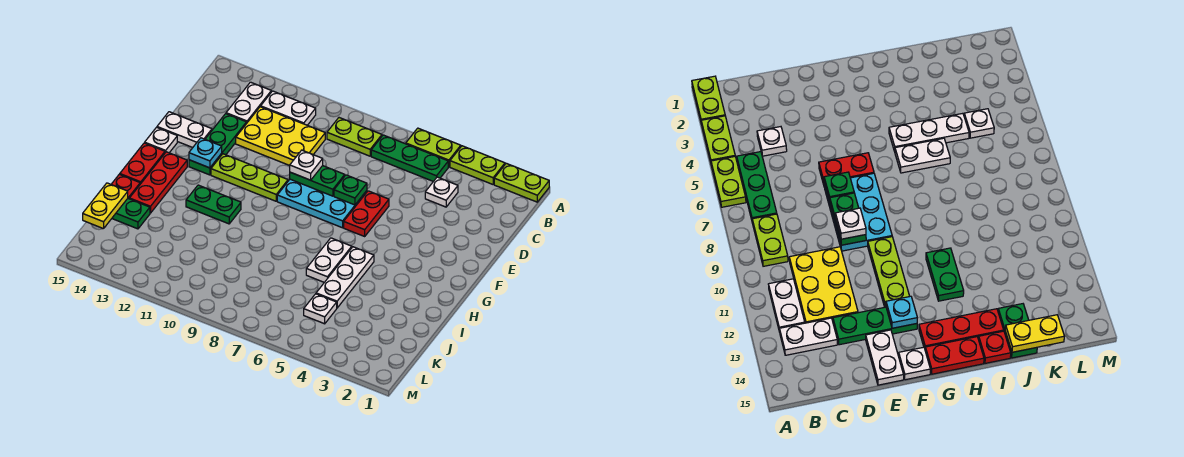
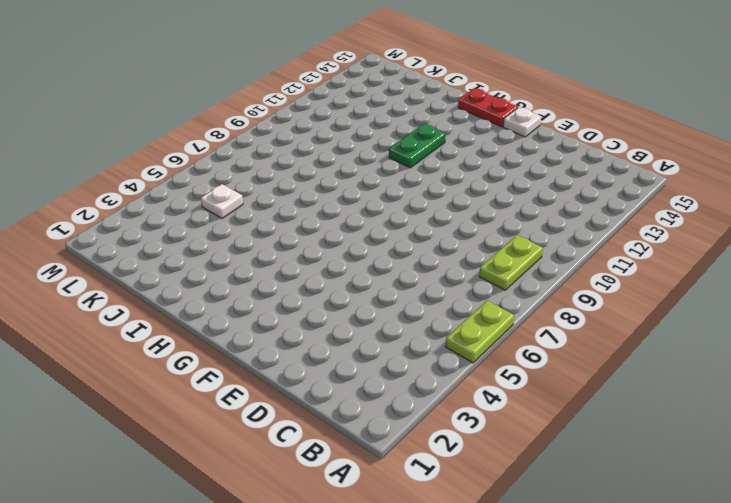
none -> lime plate A1:A2 level 1
none -> lime plate A3:A4 level 1
none -> green plate B5:B7 level 1

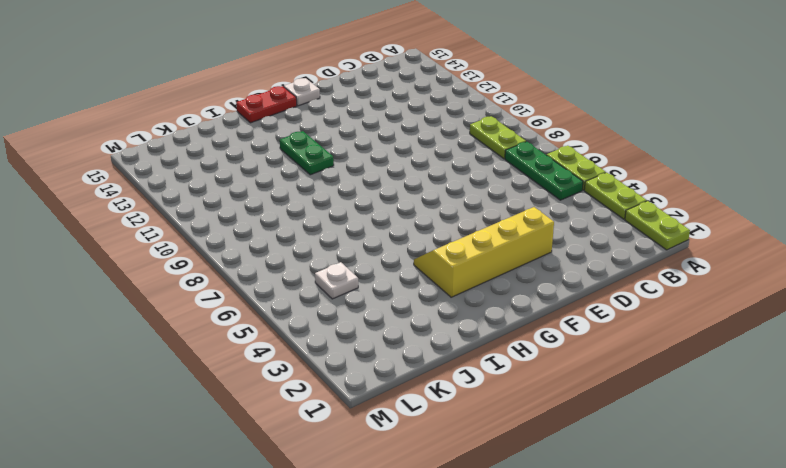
yellow slope E3:H4 level 1 top 3 -> none
none -> white plate B11:B12 level 1
none -> white plate B13:C13 level 1
none -> white plate C4 level 1

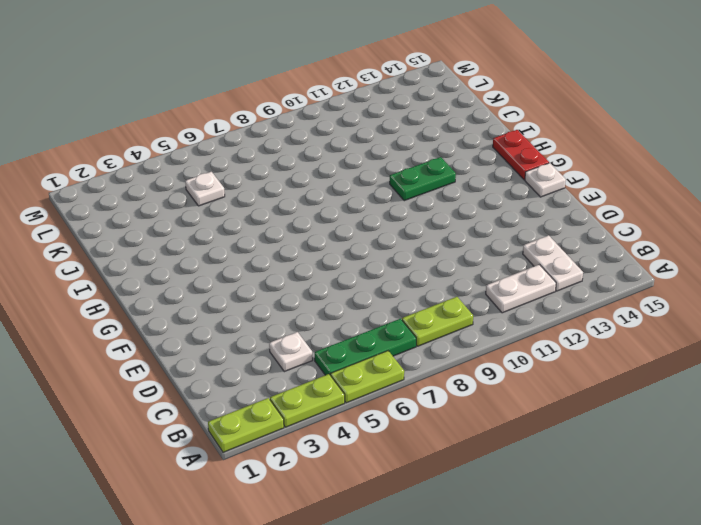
none -> yellow plate C10:D12 level 1
none -> green plate D13:F13 level 1
none -> red plate E6:F6 level 1

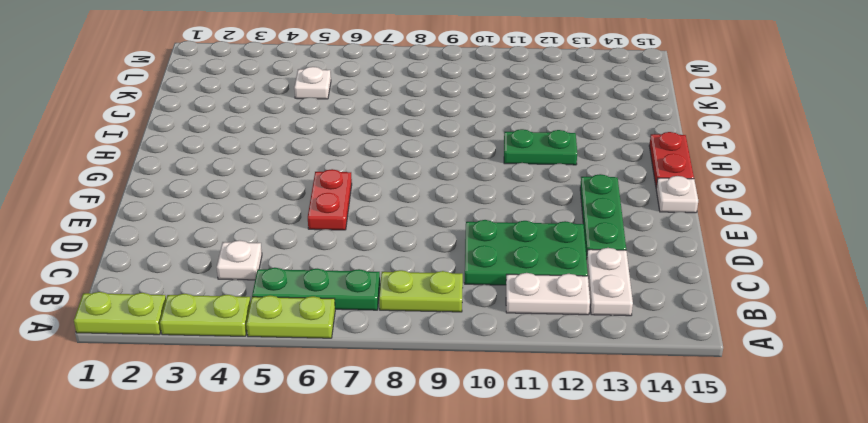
green plate C10:D12 level 1 -> yellow plate C10:D12 level 1
none -> cyan plate E7:F9 level 1
none -> white plate E14:E15 level 1
none -> lime plate F10:F12 level 1

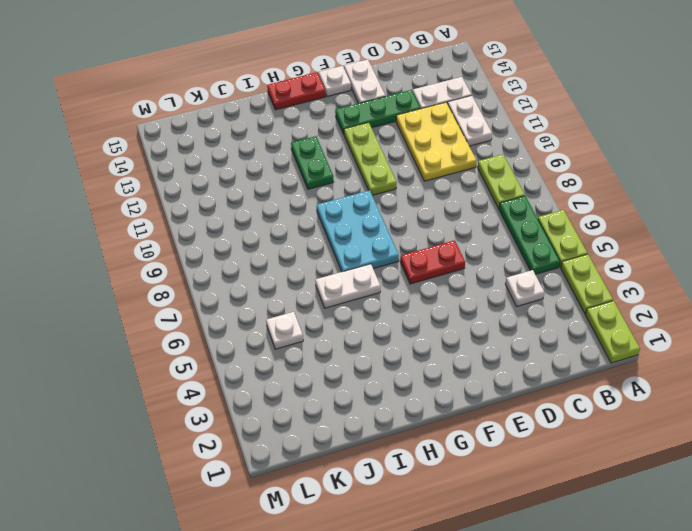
cyan plate G7:H9 level 1 -> cyan plate E7:F9 level 1
none -> red plate G14:I14 level 1
none -> white plate H5:J5 level 1
none -> red plate I15 level 1

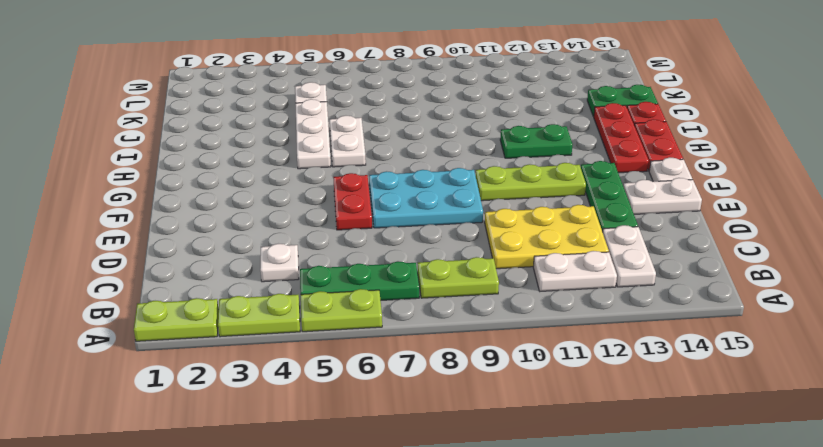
none -> green plate E7 level 2
none -> green plate E8:E9 level 2
none -> cyan plate F13 level 2

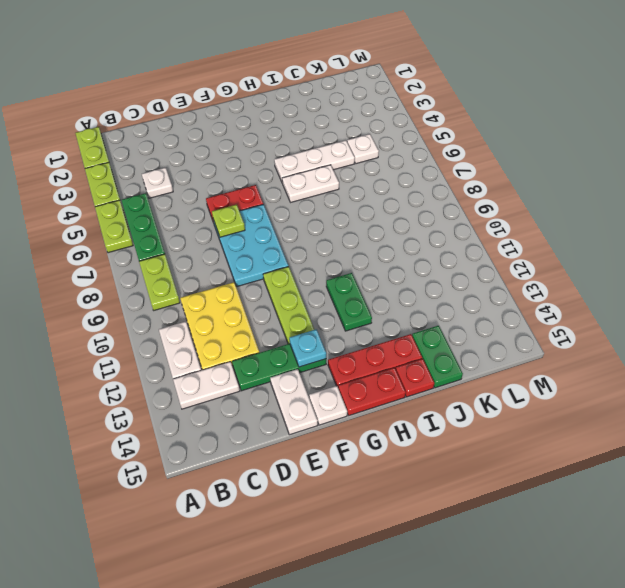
lime plate E7 level 2 -> green plate E7 level 2
none -> green plate E8:E9 level 2
none -> yellow plate J15:K15 level 2
none -> white plate E9 level 3

